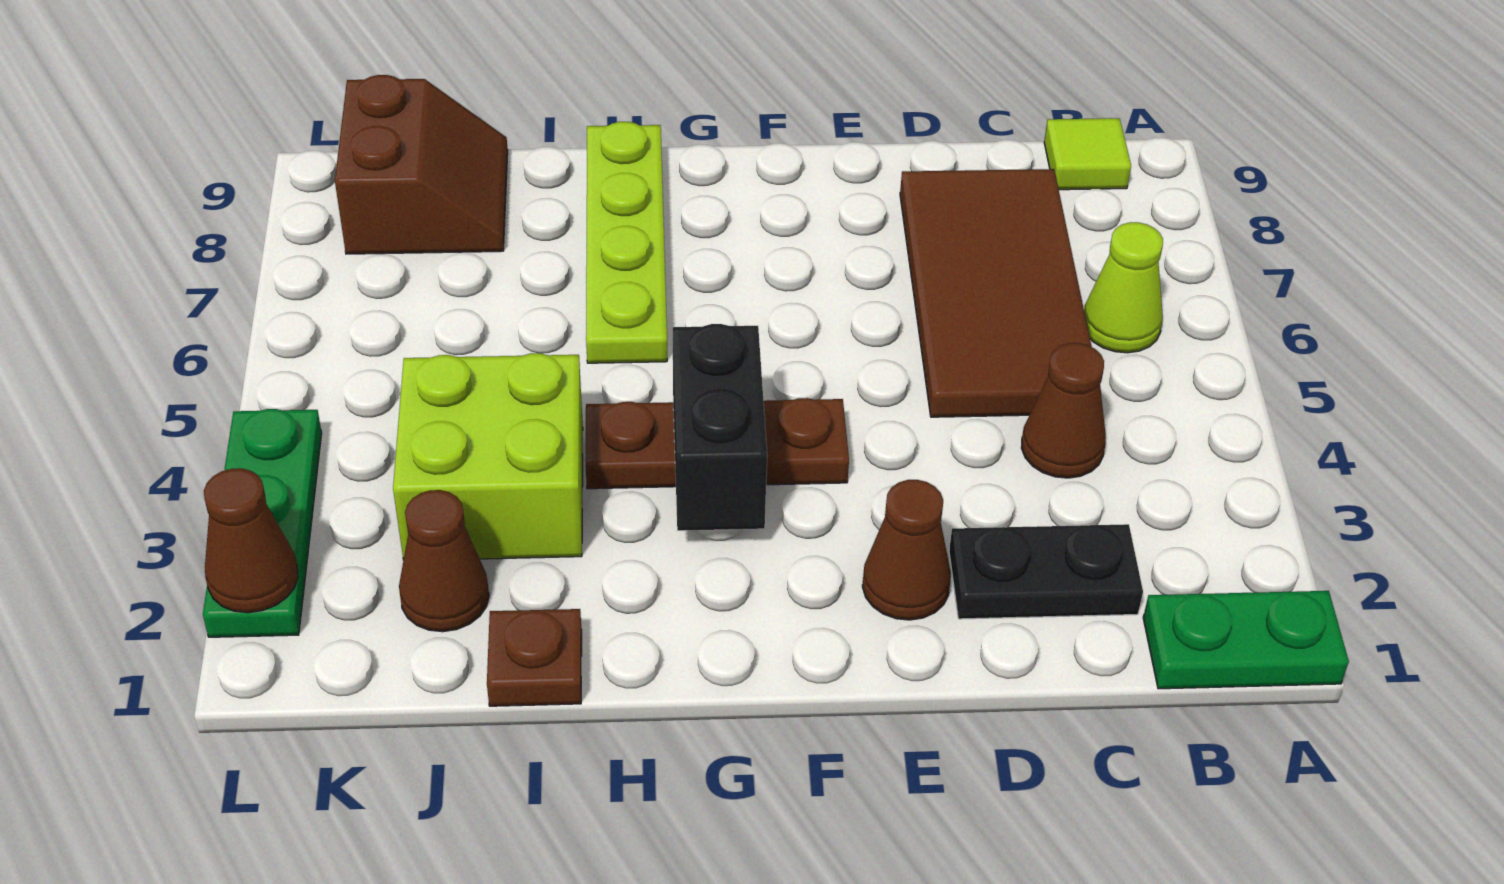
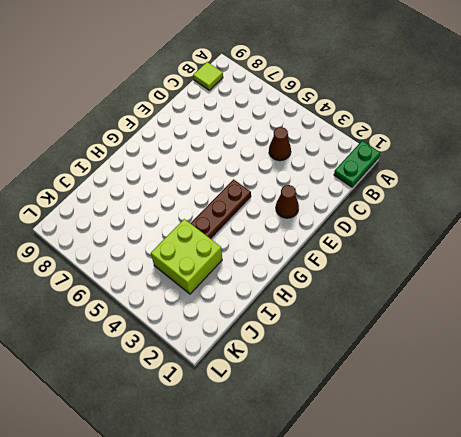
none -> lime cone B6 level 1
none -> black plate C2:D2 level 1
none -> brown tile C5:D8 level 1

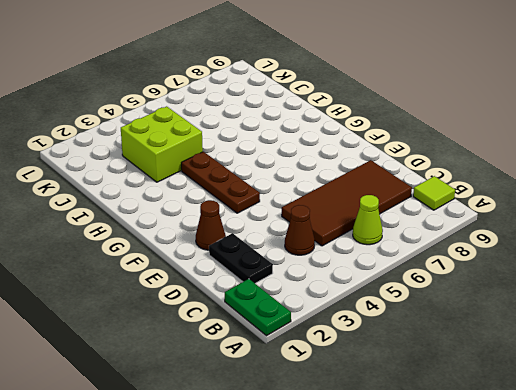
none -> lime plate H6:H9 level 1
none -> brown plate I1 level 1
none -> brown cone J2 level 1

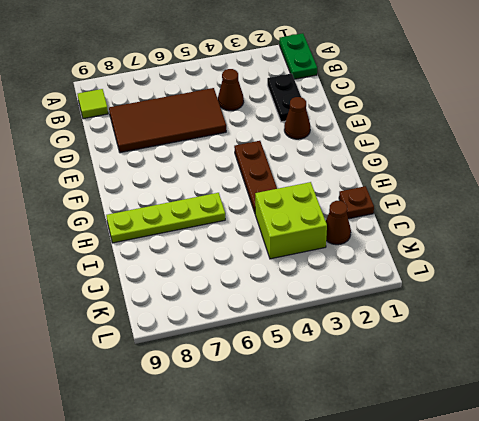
none -> lime cone B6 level 1
none -> brown slope J8:K9 level 1 top K
none -> green plate L2:L4 level 1

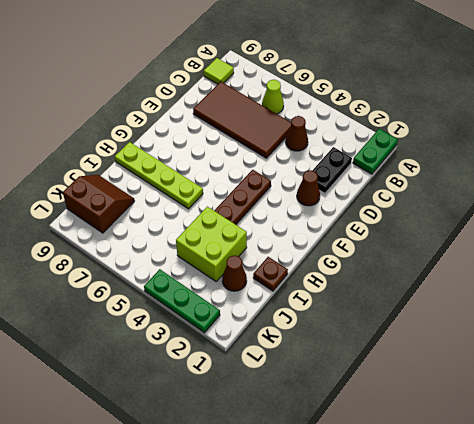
none -> black brick G3:G4 level 2
none -> brown cone L2 level 2

